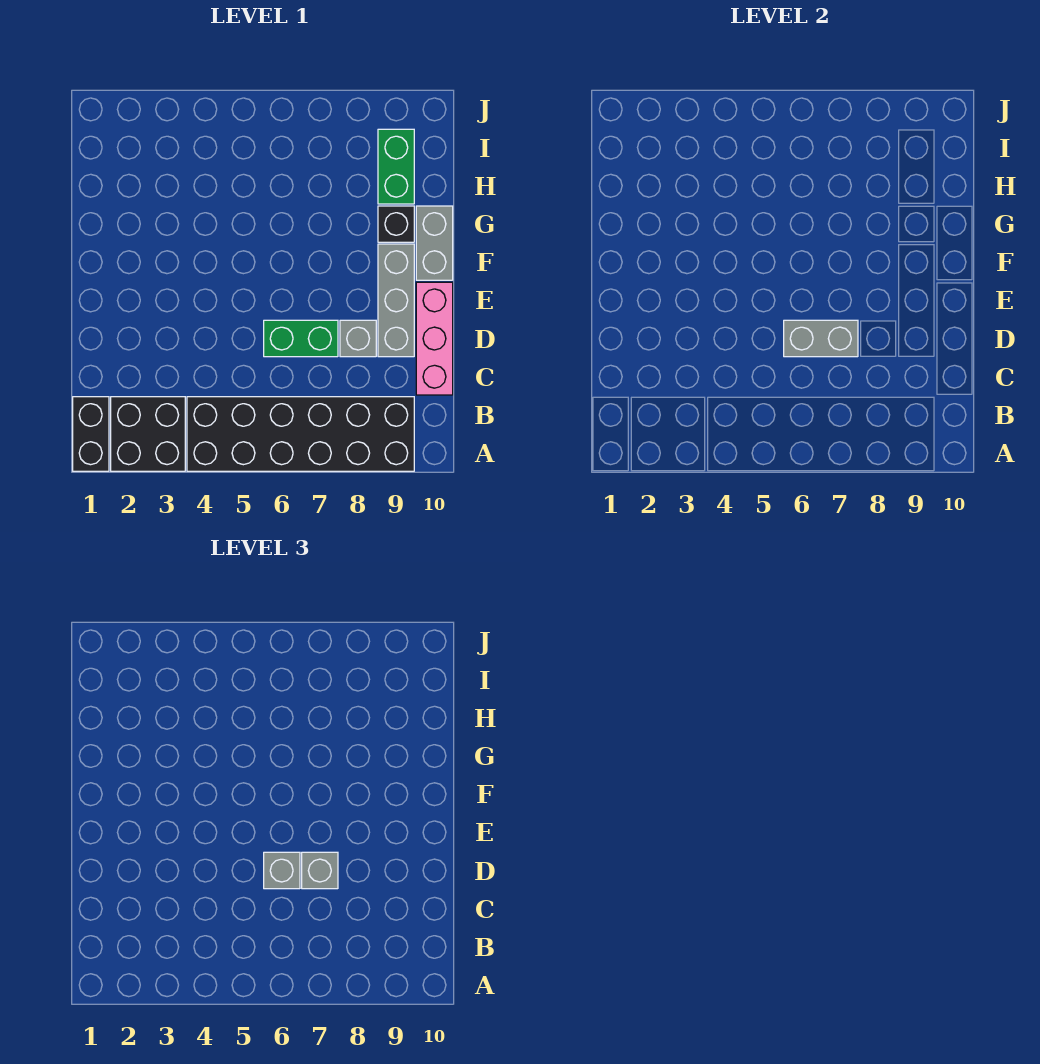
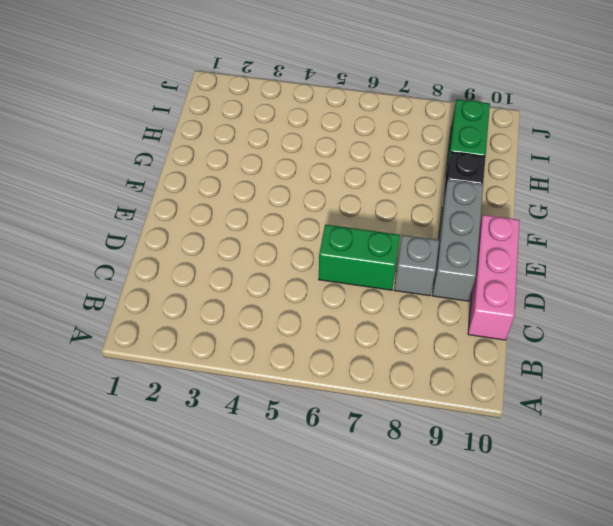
none -> black brick A1:B1 level 1
none -> black brick A2:B3 level 1
none -> black brick A4:B9 level 1

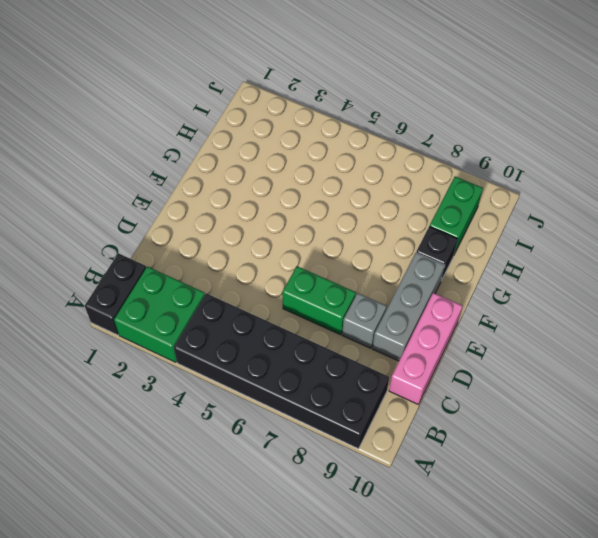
green brick A2:B3 level 1 -> black brick A2:B3 level 1
none -> grey brick F10:G10 level 1
none -> grey brick D6:D7 level 2
none -> grey brick D6 level 3

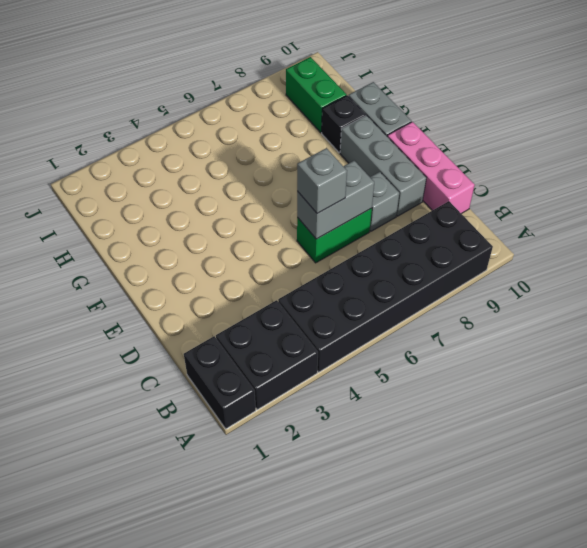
none -> grey brick D7 level 3

